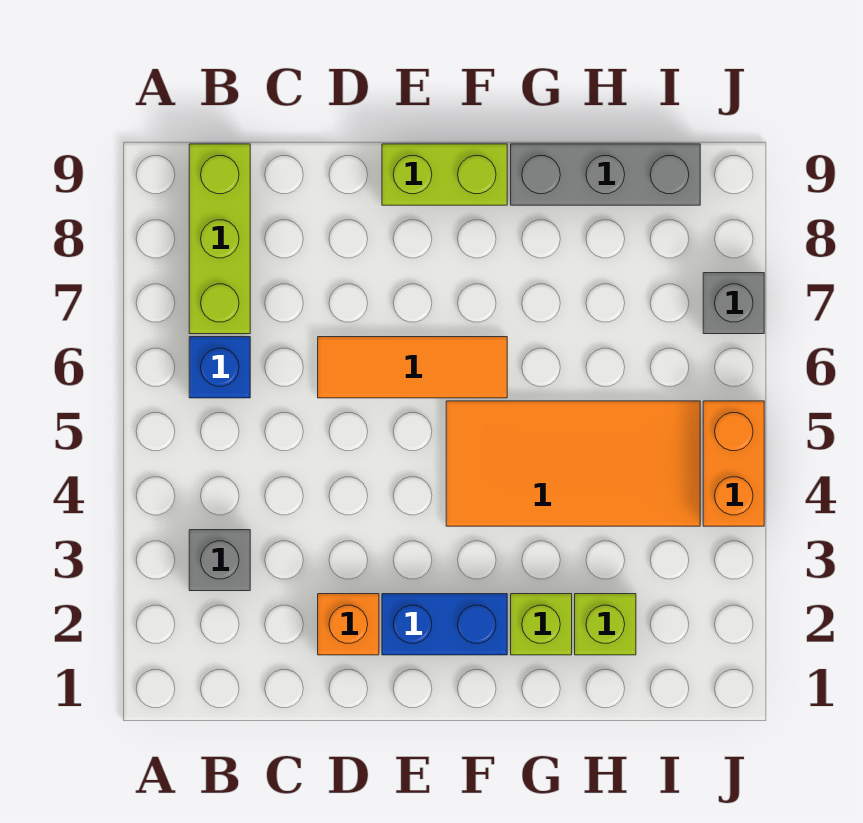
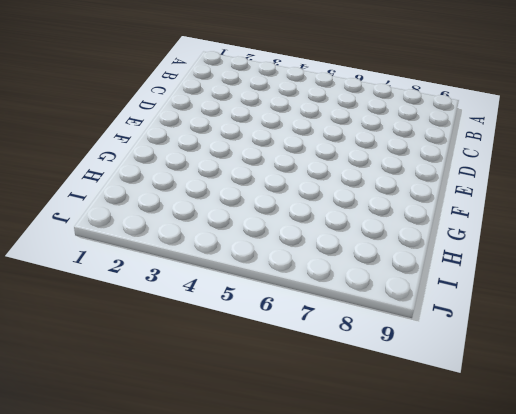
none -> grey brick B3 level 1
none -> blue brick B6 level 1
none -> lime brick B7:B9 level 1

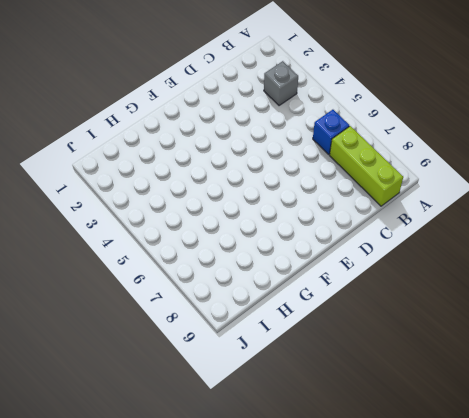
none -> orange brick D2 level 1
none -> orange tile D6:F6 level 1
none -> blue brick E2:F2 level 1

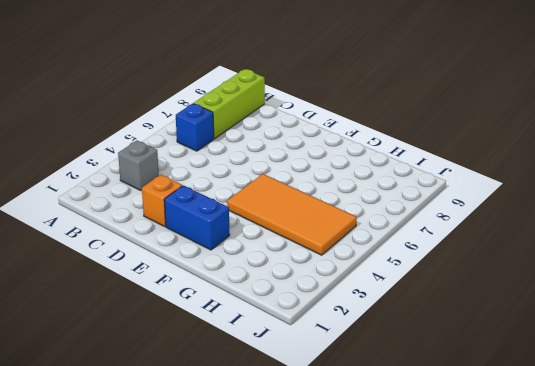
none -> orange tile D6:F6 level 1
none -> lime brick E9:F9 level 1
none -> lime brick G2 level 1

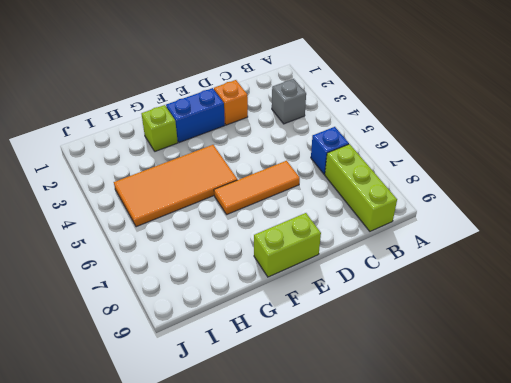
none -> grey brick G9:I9 level 1
none -> lime brick H2 level 1
none -> orange brick J4:J5 level 1

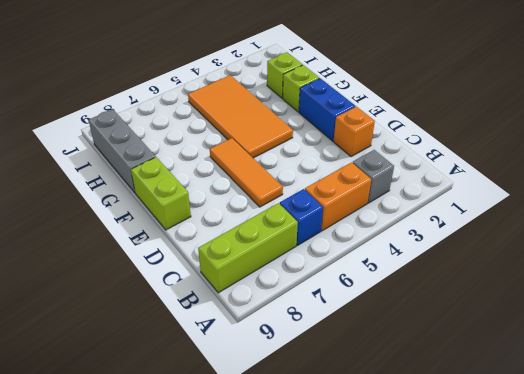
orange brick B4:B5 level 1 -> orange brick J4:J5 level 1
none -> grey brick J7 level 1

